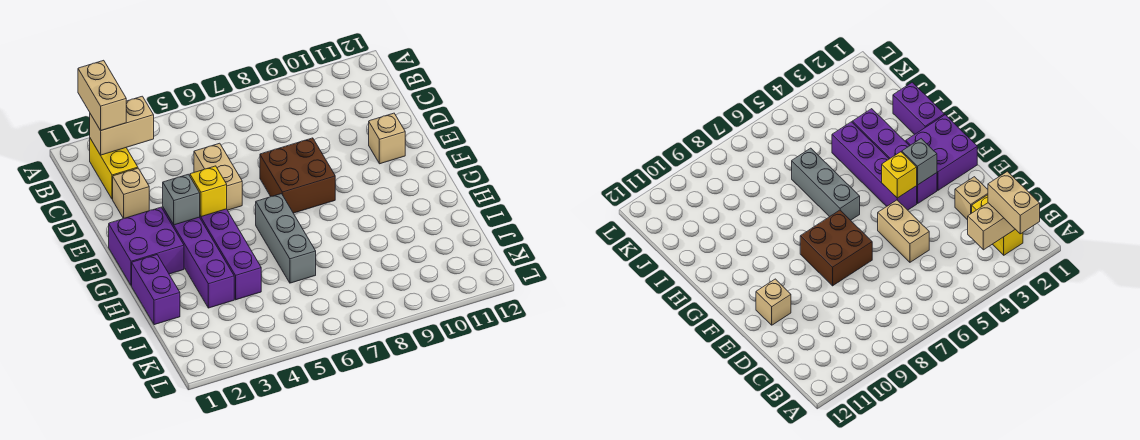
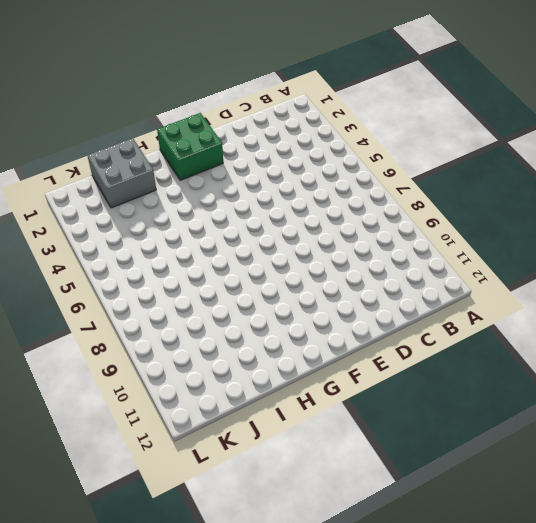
green brick F1:G2 level 1 -> purple brick F1:G2 level 1
grey brick I1:J2 level 1 -> purple brick H1:I1 level 1
none -> yellow brick B2:C2 level 1
none -> tan brick D2 level 1
none -> tan brick D5:E5 level 1

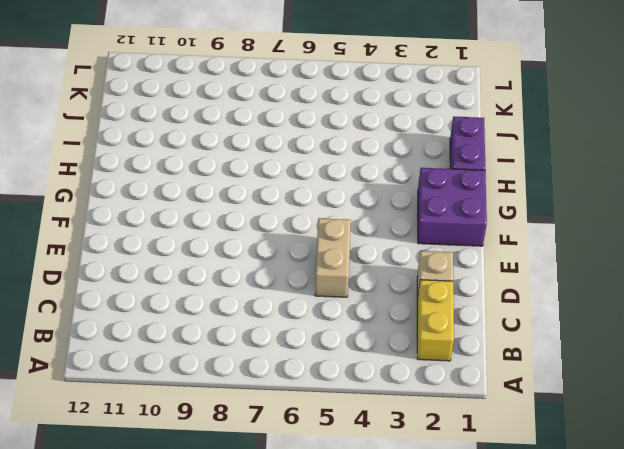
none -> brown brick E7:F8 level 1
none -> tan brick E11 level 1
none -> purple brick F3:I3 level 1

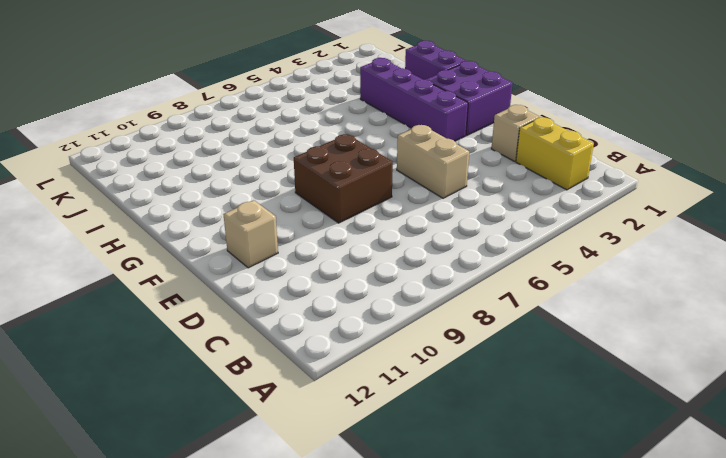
none -> purple brick F4:I4 level 1
none -> grey brick G6:I6 level 1
none -> tan brick B2:B3 level 2

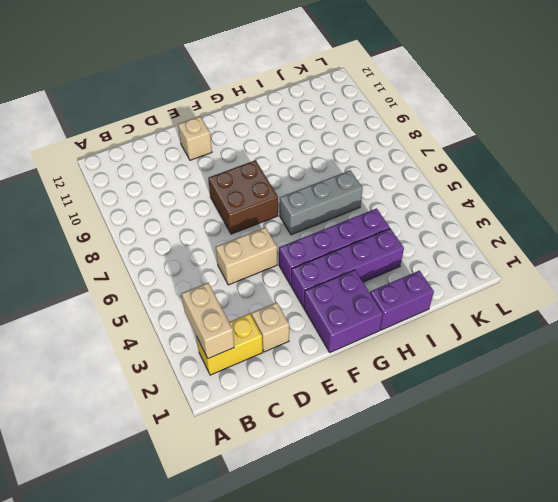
none -> grey brick F3 level 2
none -> yellow brick F4 level 2
none -> tan brick A2:B2 level 3

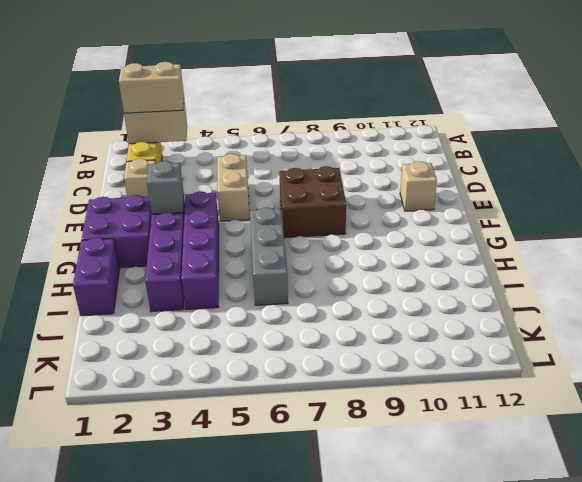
tan brick B2:B3 level 3 -> tan brick A2:B2 level 3
none -> yellow brick F4 level 2

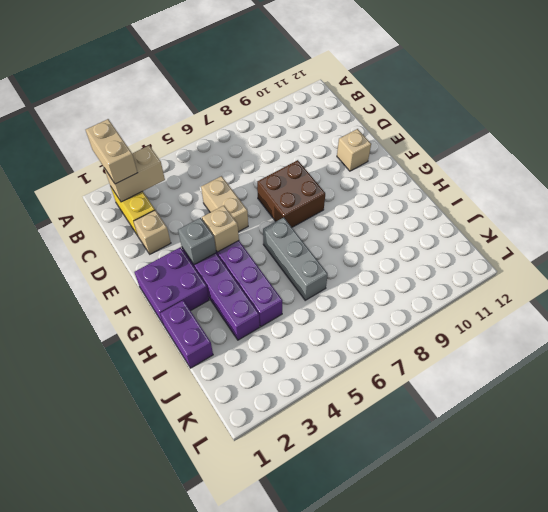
tan brick F4 level 2 -> yellow brick F4 level 2

